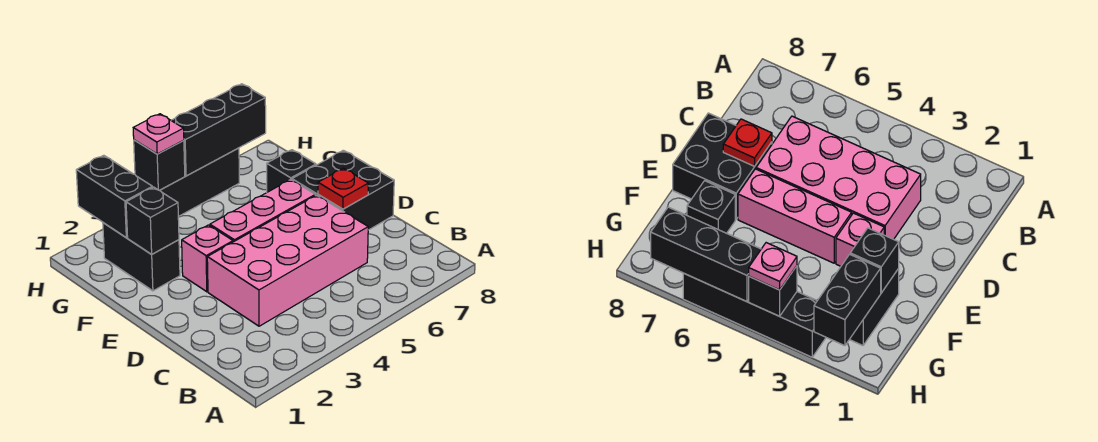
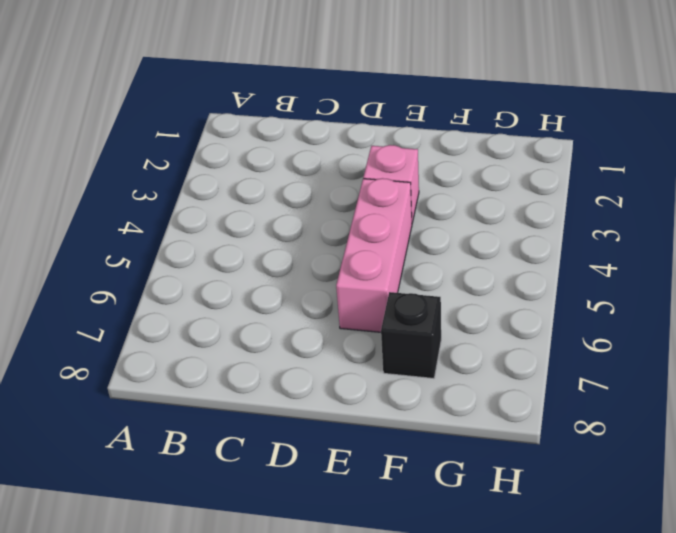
none -> pink brick C3:D6 level 1
none -> black brick D7:E8 level 1
none -> black brick F2:G2 level 1

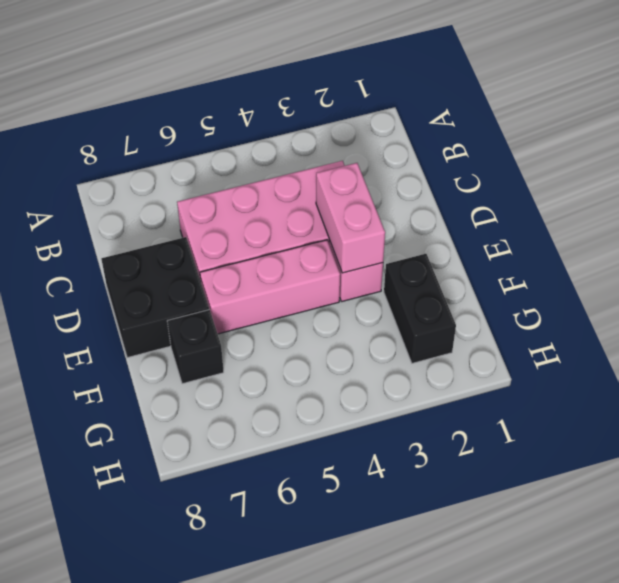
pink brick D3:E3 level 2 -> none
none -> black brick H3:H6 level 1
none -> red plate D7 level 2
none -> black brick F2 level 2

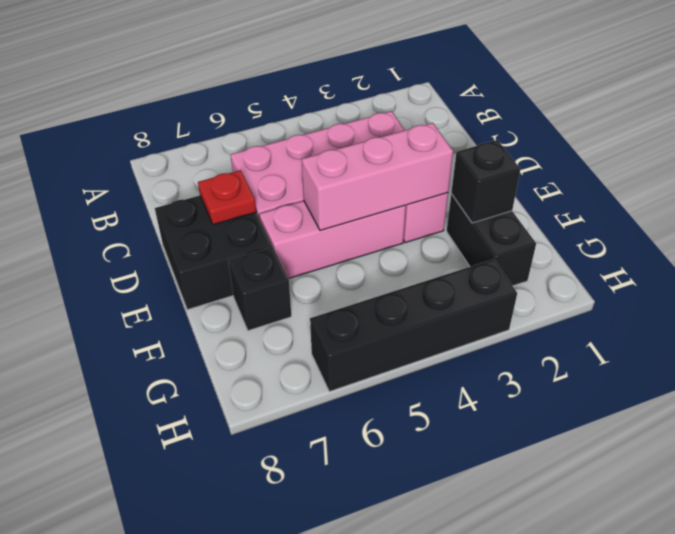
pink brick E3:E5 level 2 -> none
none -> black brick G2:H2 level 2
none -> black brick H4 level 2
none -> black brick H5:H7 level 2

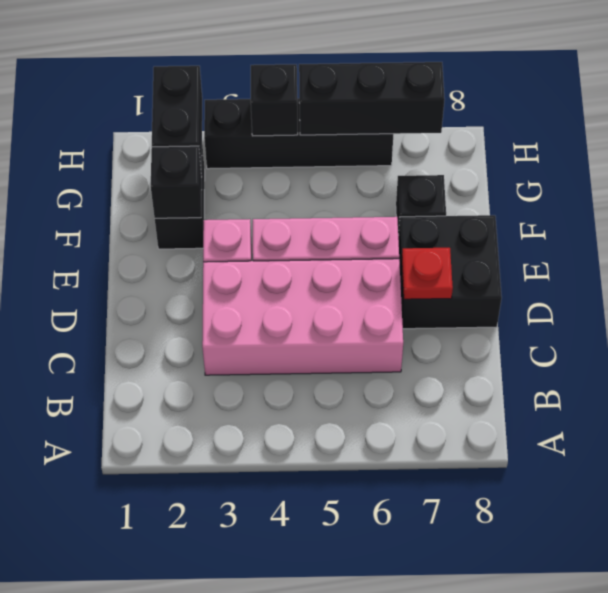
none -> pink plate H4 level 3

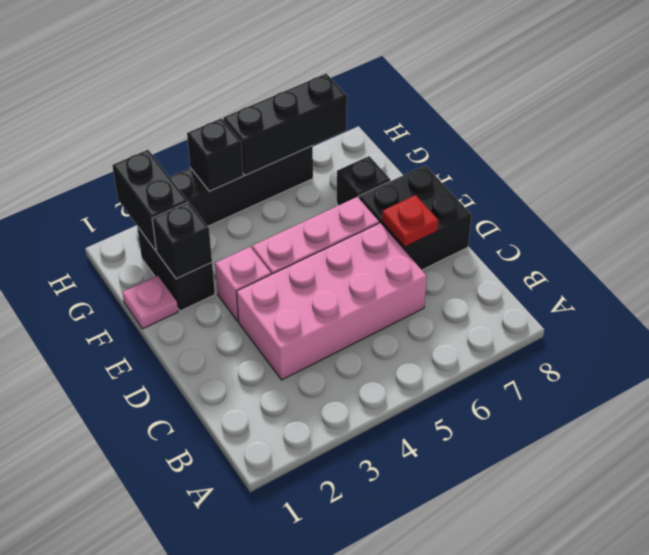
pink plate F1 level 1 -> pink plate H4 level 3

